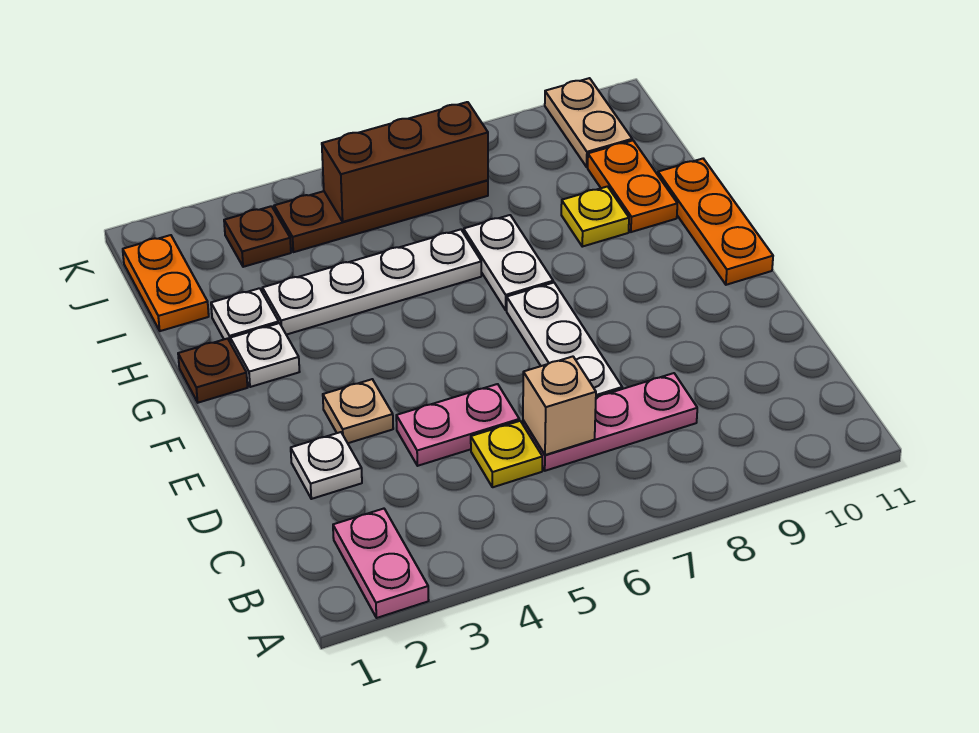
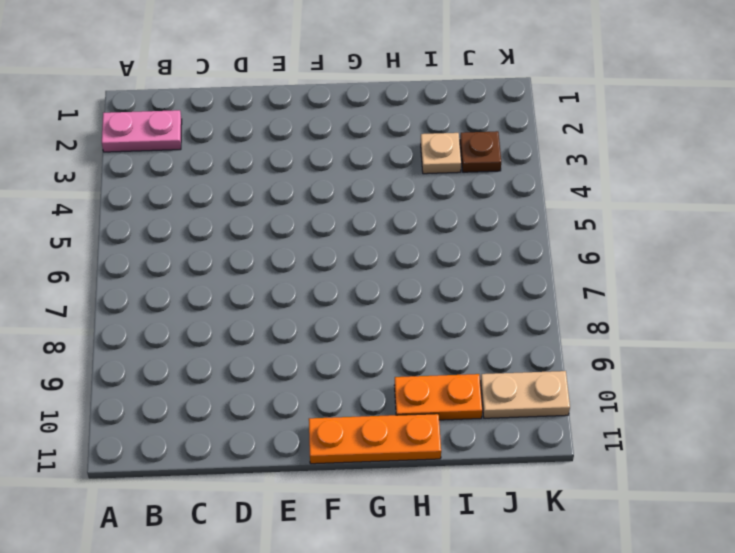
tan plate I3 level 1 -> tan plate E3 level 1
none -> yellow plate C5 level 1
none -> pink plate C6:C8 level 1
none -> white plate D2 level 1

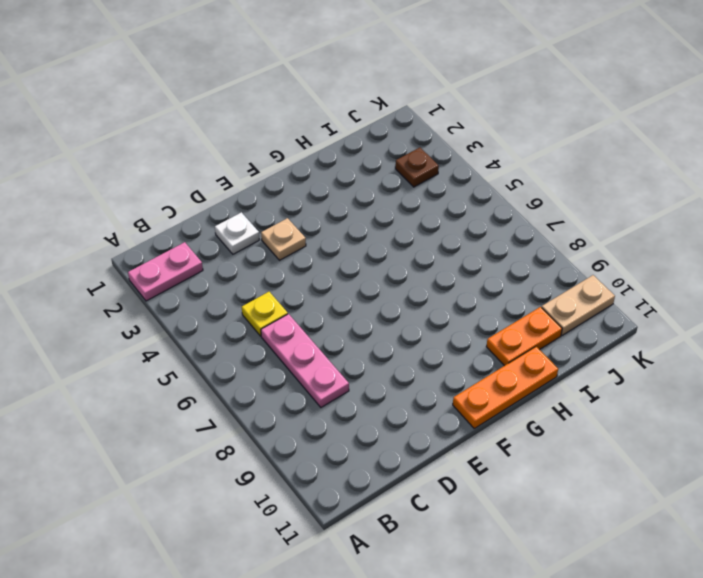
none -> pink plate D4:D5 level 1
none -> white plate D7:F7 level 1
none -> brown plate G1 level 1

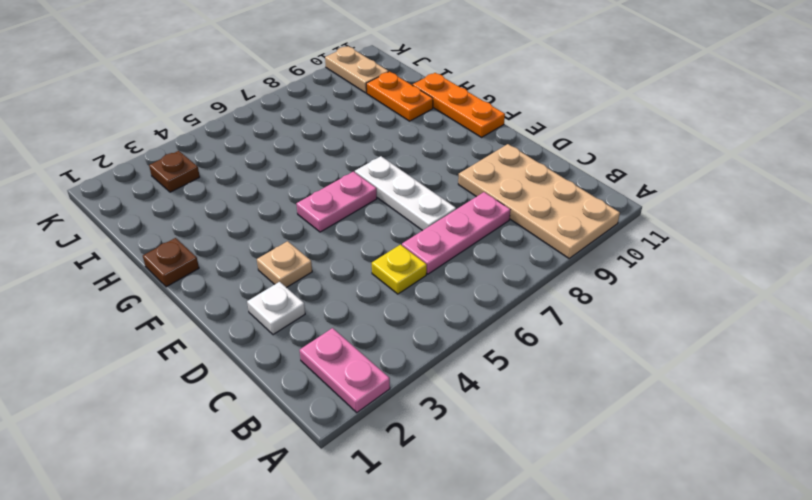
tan plate A9:D10 level 1 -> none
pink plate F5:F6 level 1 -> pink plate D4:D5 level 1
none -> white plate G2 level 1
none -> white plate G7:H7 level 1
none -> white plate H2 level 1

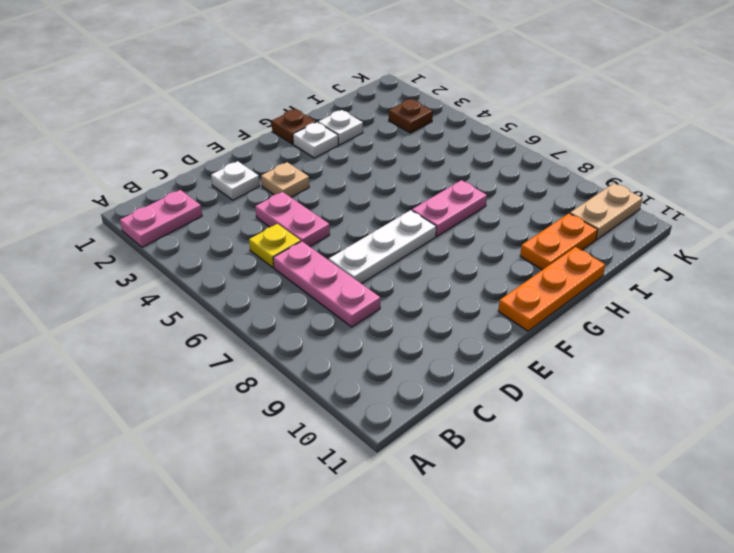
pink plate G7:H7 level 1 -> white plate G7:H7 level 1
none -> white plate H3:H6 level 1
none -> yellow plate H9 level 1
none -> orange plate I1:J1 level 1

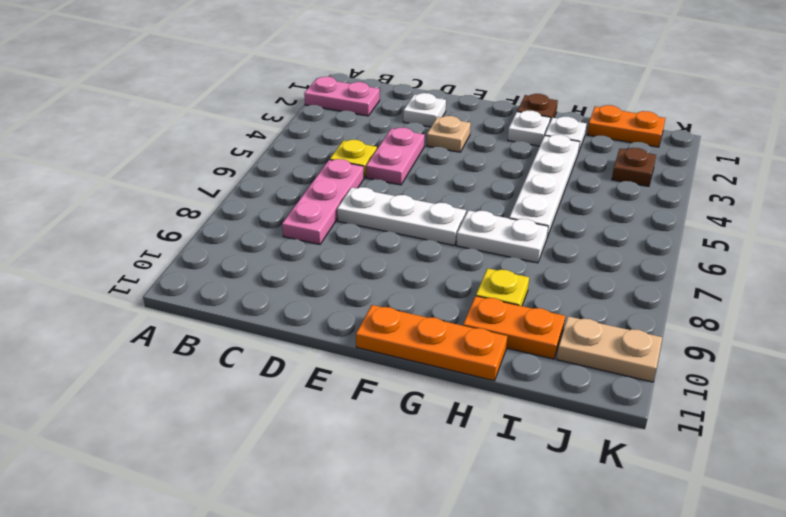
none -> brown plate J4:J7 level 1
none -> tan brick C6 level 2
none -> brown brick J5:J7 level 2

